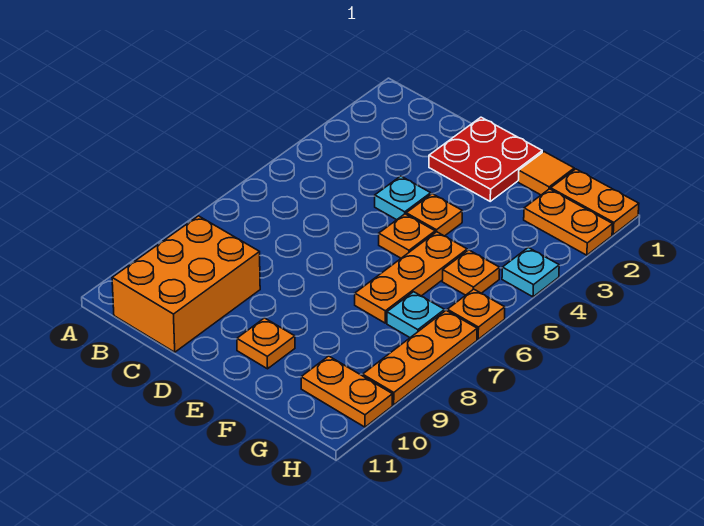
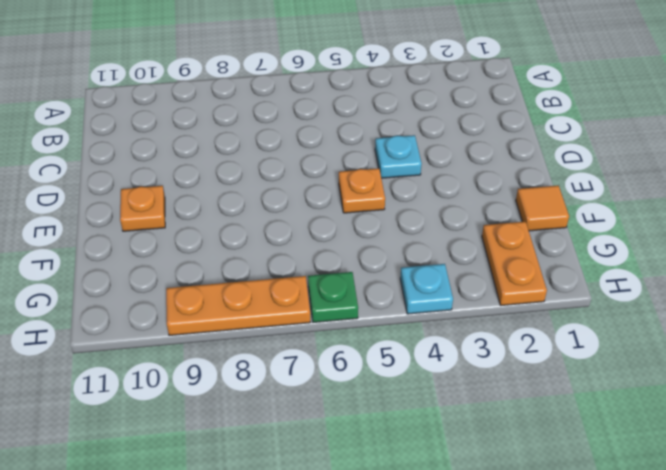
green plate H6 level 1 -> orange plate H6 level 1
none -> orange brick B9:C11 level 1
none -> red plate D1:E2 level 1
none -> orange plate E4 level 1

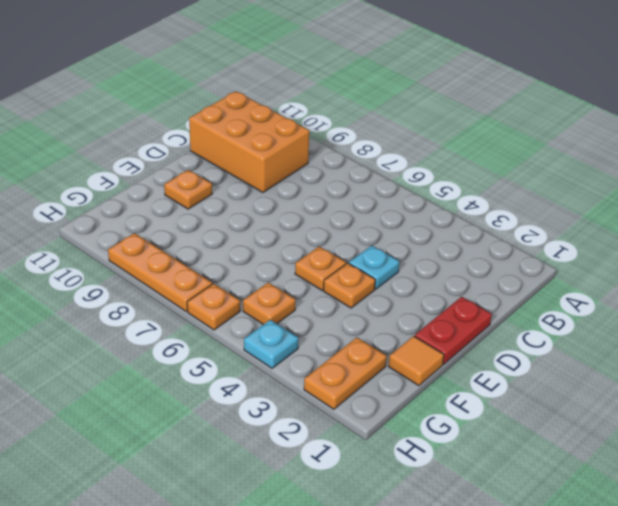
red plate D1:E1 level 1 -> red plate D1:E2 level 1
none -> orange plate F5:F7 level 1
none -> orange plate G1:H1 level 1
none -> cyan plate G7 level 1

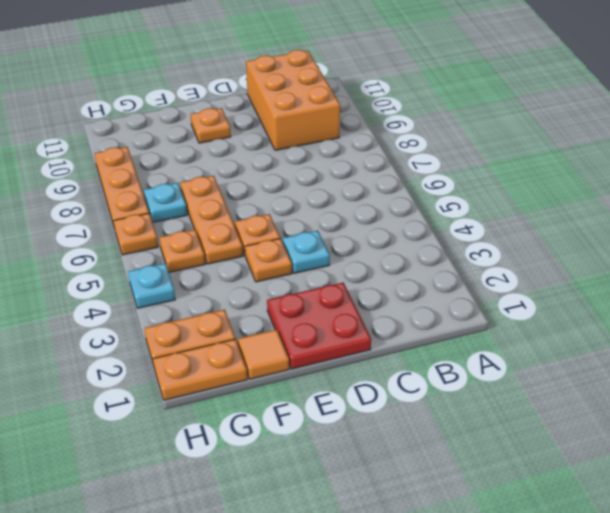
none -> orange plate G10:H10 level 1

